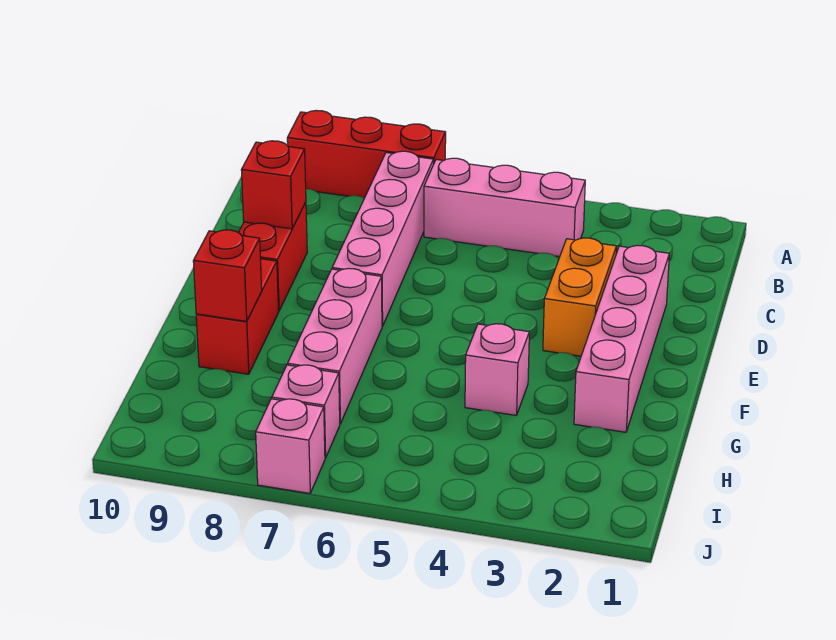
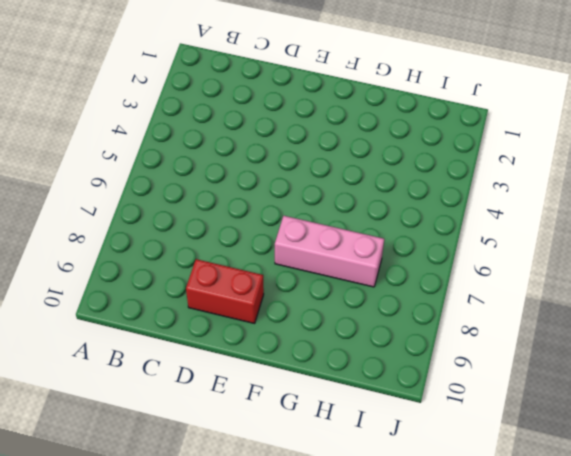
none -> red brick A7:A9 level 1
none -> pink brick B4:B6 level 1
none -> pink brick B7:E7 level 1

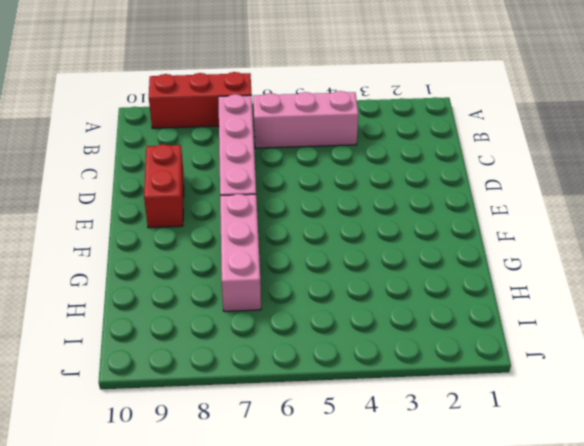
none -> pink brick D2:G2 level 1
none -> orange brick D3:E3 level 1
none -> red brick F9:G9 level 1

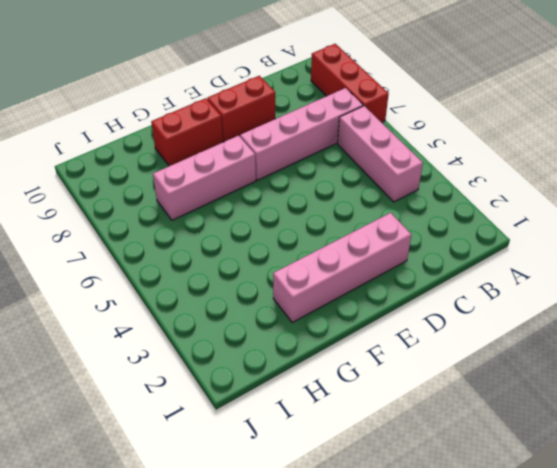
none -> orange brick D3:E3 level 1
none -> pink brick G4 level 1
none -> pink brick I7 level 1

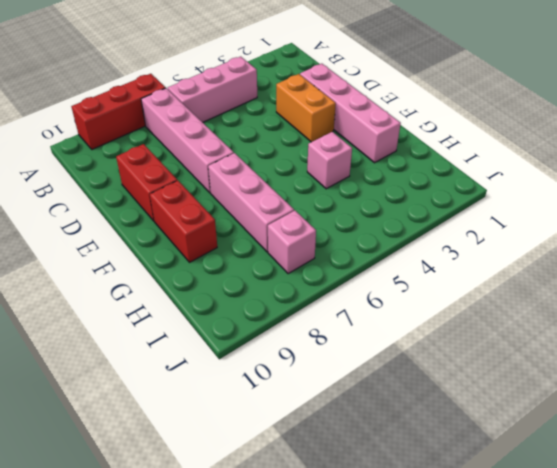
none -> pink brick J7 level 1
none -> red brick D9 level 2
none -> red brick G9 level 2

